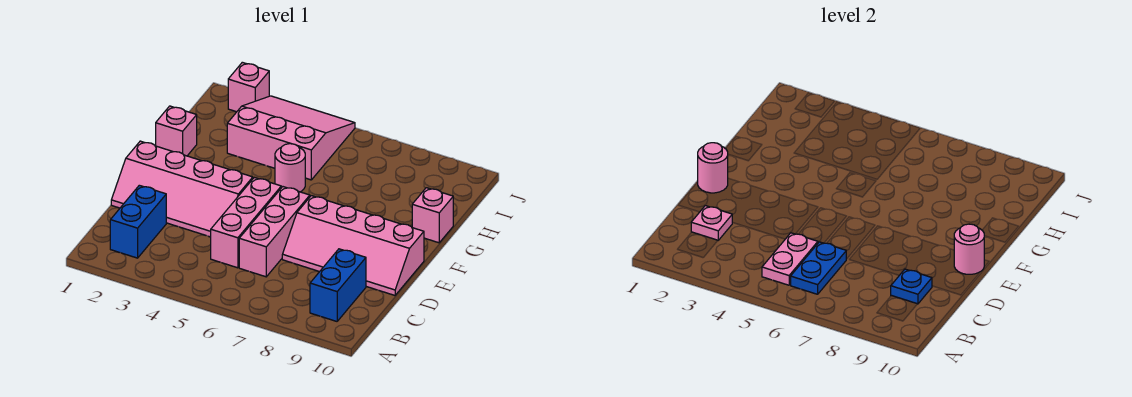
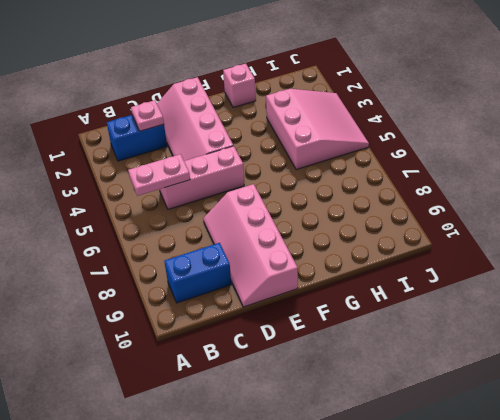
none -> pink brick C6:E6 level 1
none -> pink round brick G5 level 1
none -> pink brick G10 level 1

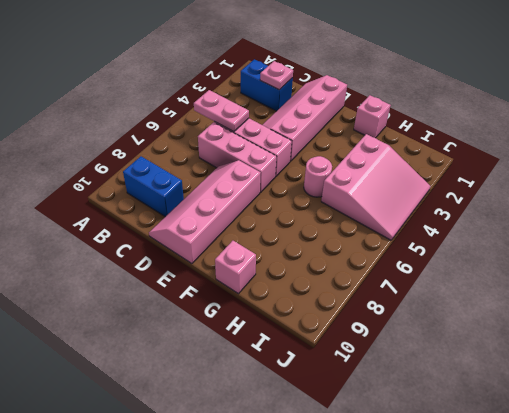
none -> pink brick J2 level 1
none -> blue plate B6:C6 level 2
none -> blue plate C9 level 2

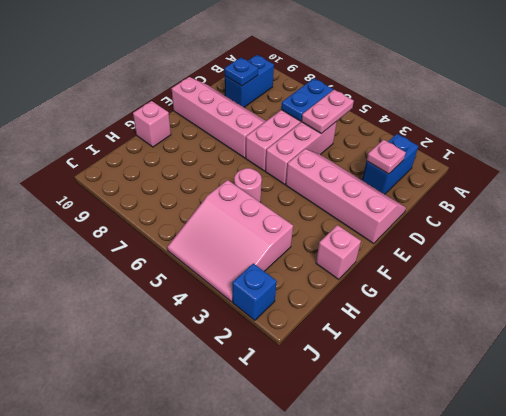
blue brick J2 level 1 -> pink brick J2 level 1
none -> pink round brick E1 level 2
none -> pink round brick E10 level 2

